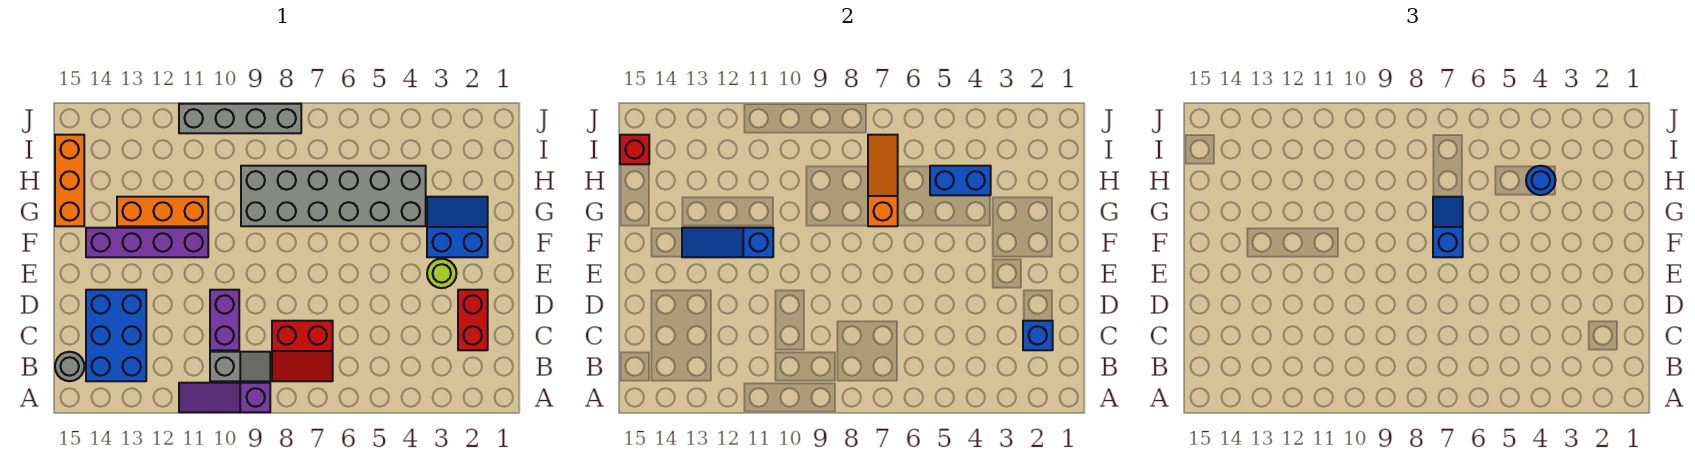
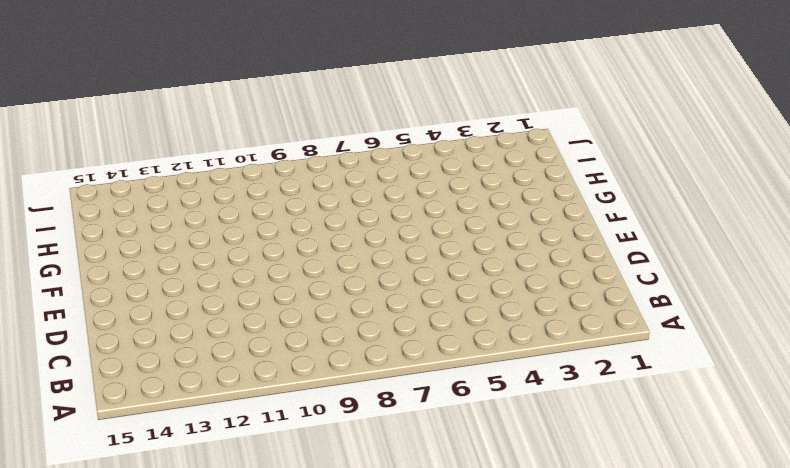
none -> purple slope A9:A11 level 1 top 9
none -> red slope B7:C8 level 1 top C
none -> grey slope B9:B10 level 1 top 10

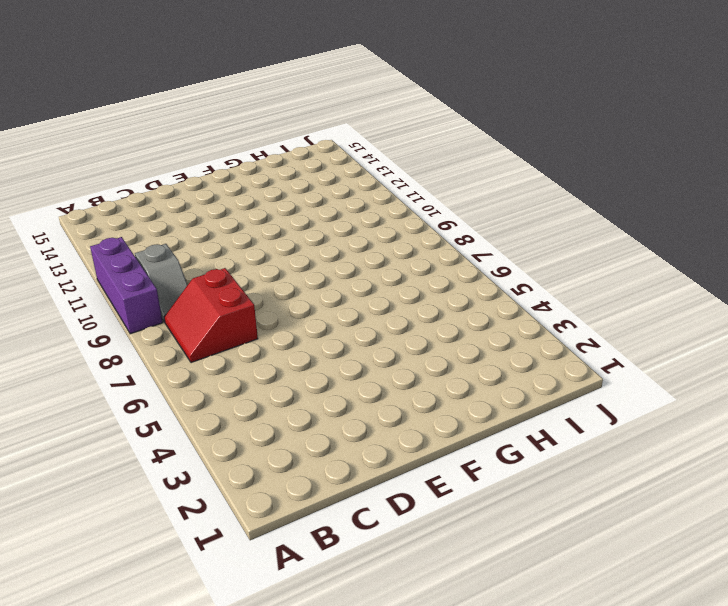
purple brick A9:A11 level 1 -> purple slope A9:A11 level 1 top 9
none -> blue brick B13:D14 level 1
none -> grey round brick B15 level 1
none -> red brick C2:D2 level 1

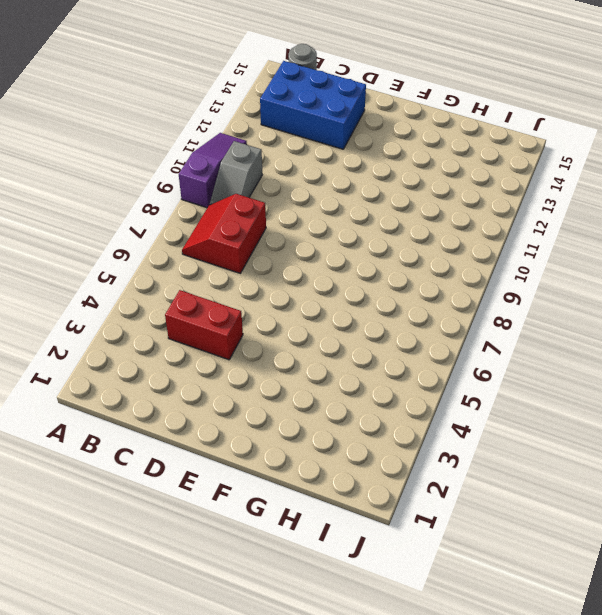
red brick C4:D4 level 1 -> red brick C2:D2 level 1
none -> purple brick C10:D10 level 1
none -> lime round brick E3 level 1
none -> blue slope F2:G3 level 1 top F

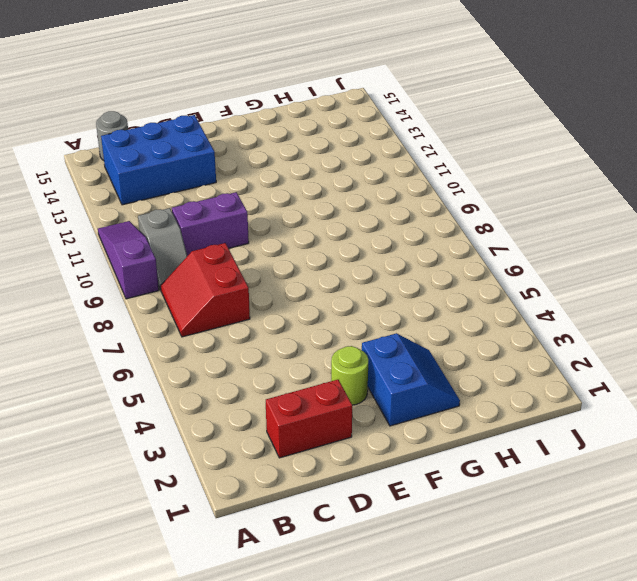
none -> purple brick F11:F14 level 1
none -> grey brick G4:H9 level 1
none -> orange brick G11:G13 level 1

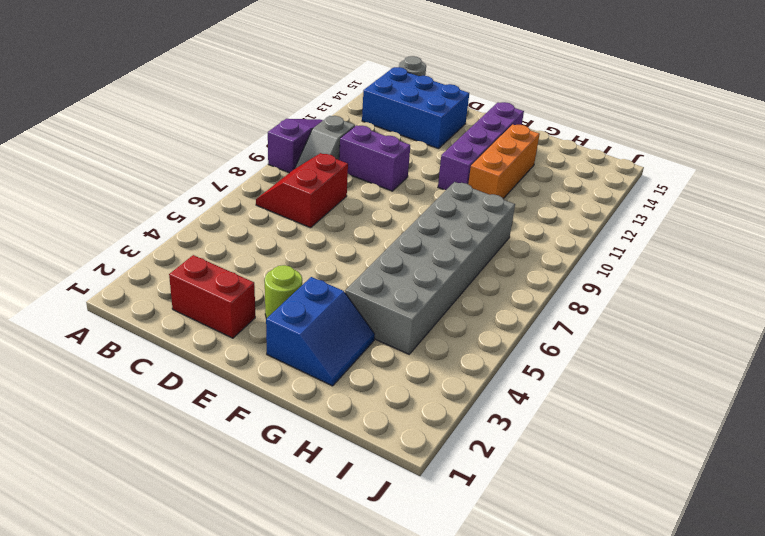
none -> orange brick G15:I15 level 1
none -> grey brick J8:J11 level 1
none -> blue brick C2 level 2

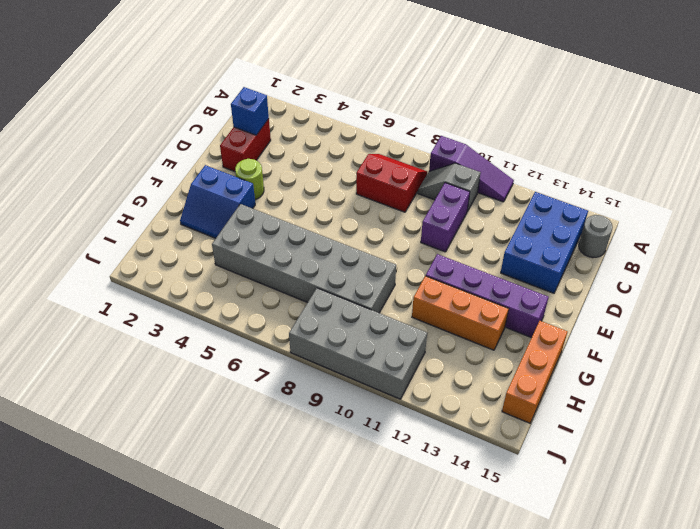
grey brick I8:J11 level 1 -> grey brick J8:J11 level 1
none -> blue slope F11:F13 level 2 top 11
none -> orange slope G7:I7 level 2 top G
none -> blue brick H4:H5 level 2

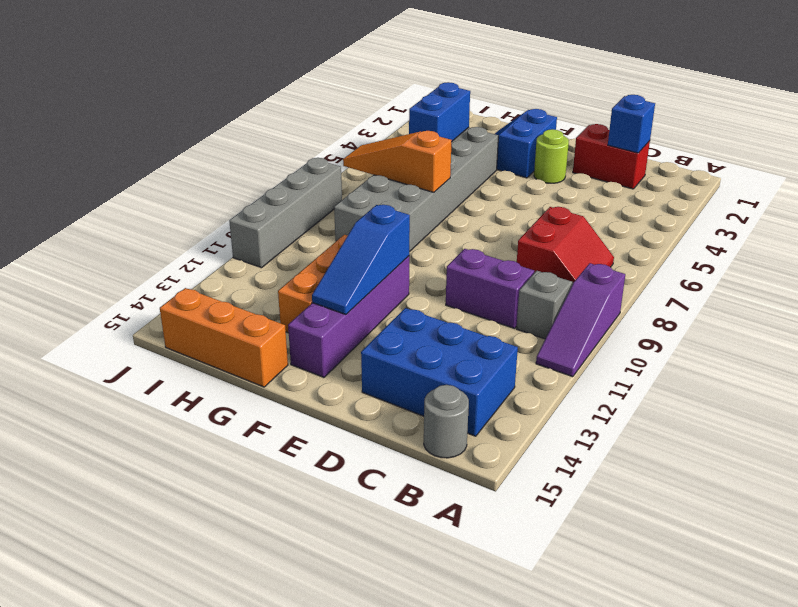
none -> red brick I15 level 2
none -> blue slope F7:G7 level 3 top F
none -> blue round brick H4 level 3

